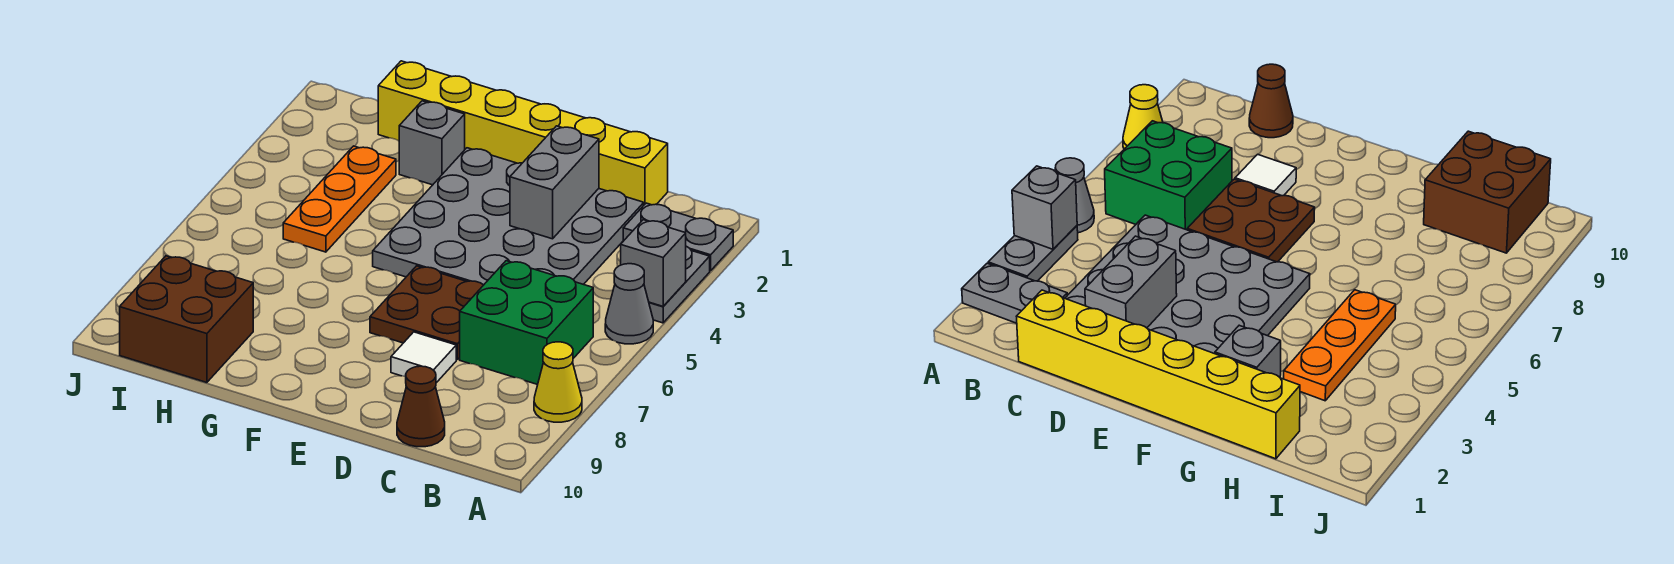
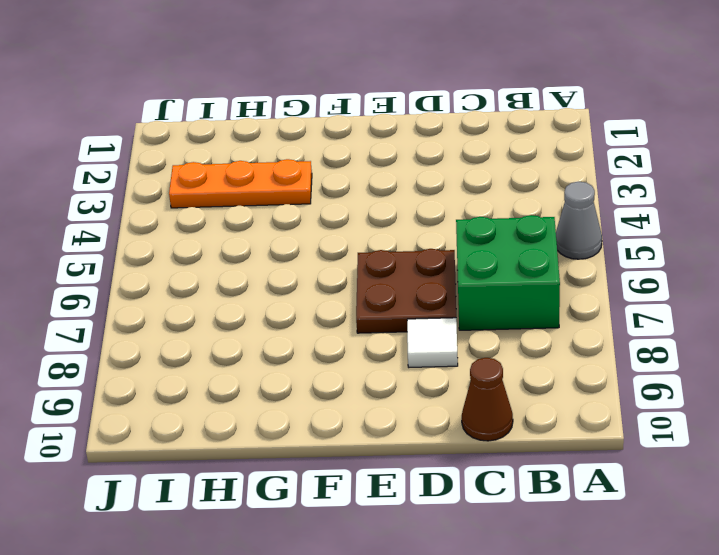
orange plate G3:I3 level 1 -> orange plate H3:H5 level 1
none -> grey plate A2:B2 level 1
none -> grey plate A3:A4 level 1
none -> yellow cone A8 level 1

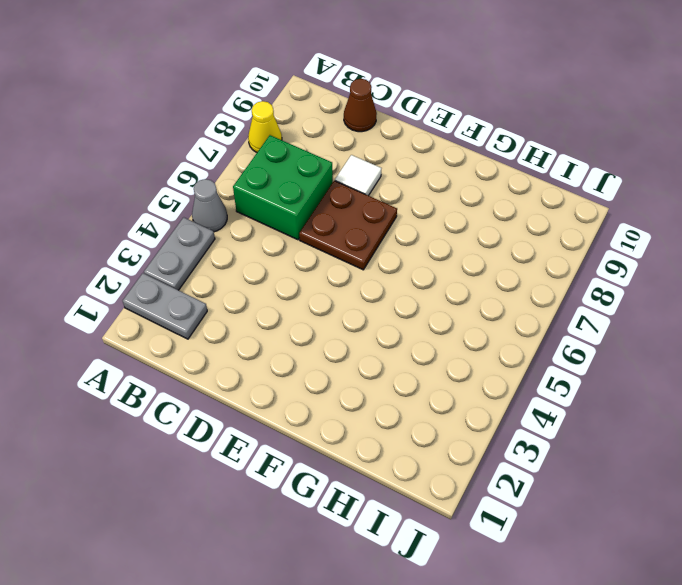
none -> yellow brick C1:H1 level 1
none -> grey plate C2:F5 level 1
none -> grey brick G2 level 1

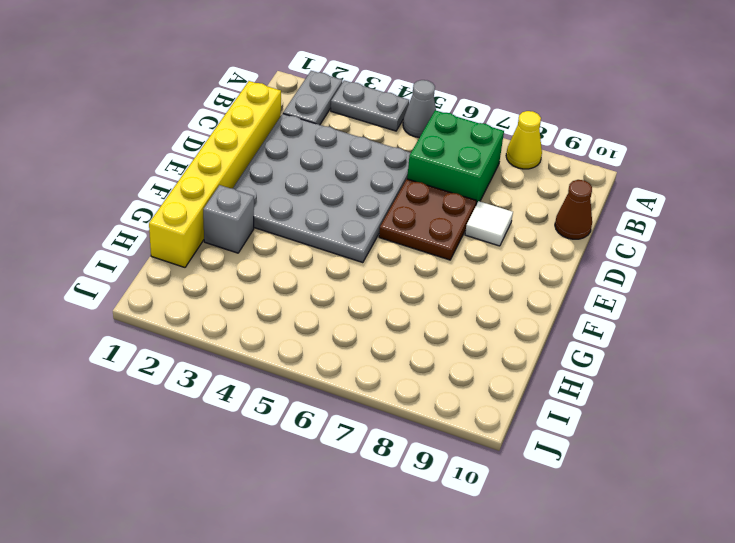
none -> orange plate H3:H5 level 1
none -> brown brick H9:I10 level 1
none -> grey brick A4 level 2

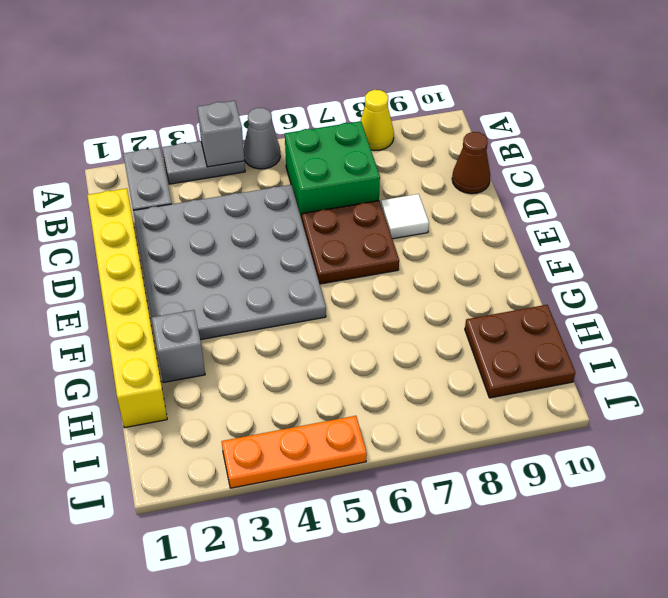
brown plate H9:I10 level 1 -> brown brick H9:I10 level 1
orange plate J3:J5 level 1 -> orange plate H3:H5 level 1
none -> grey brick D2:D3 level 2

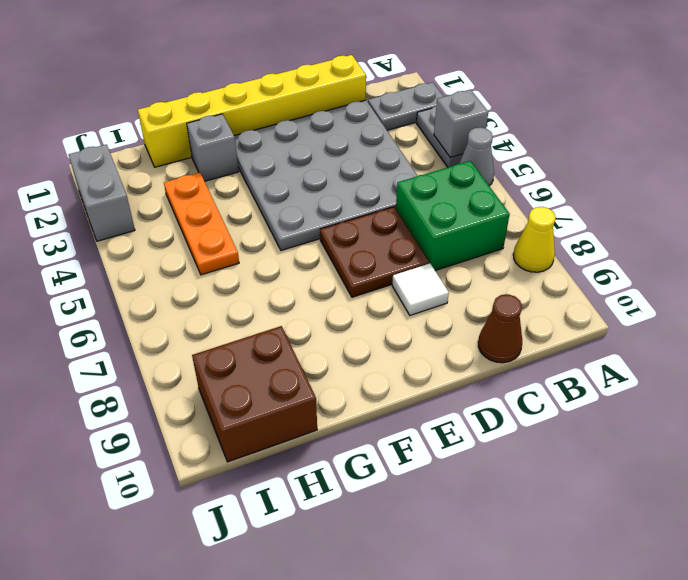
grey brick J2:J3 level 1 -> grey brick D2:D3 level 2

